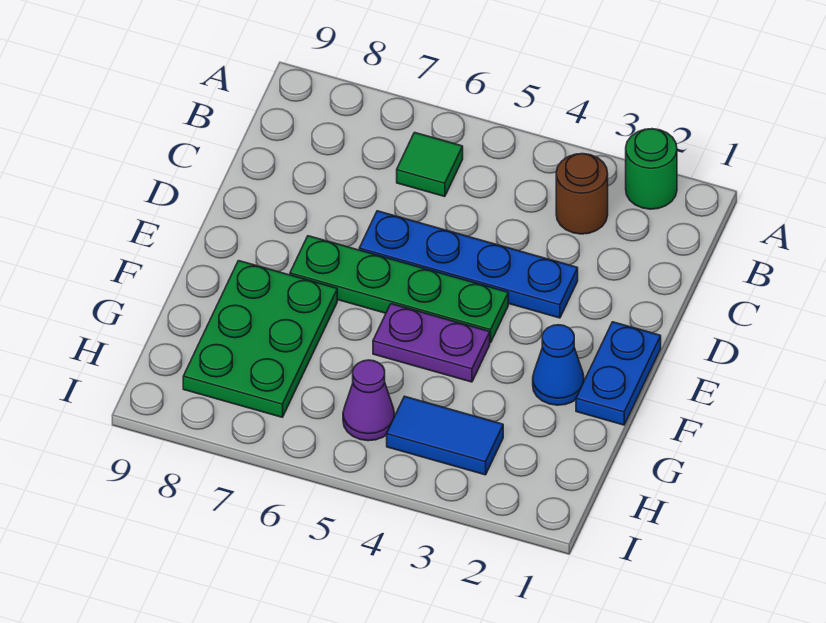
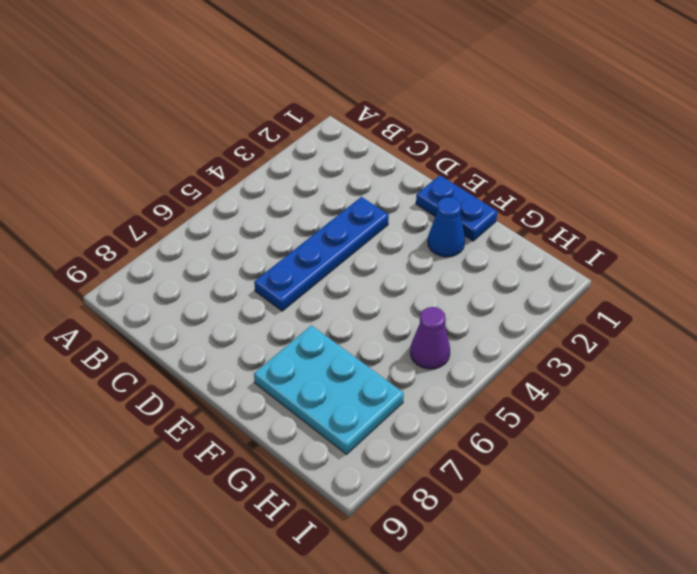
cyan plate F7:H8 level 1 -> green plate F7:H8 level 1
none -> green round brick A2 level 1
none -> brown round brick B3 level 1

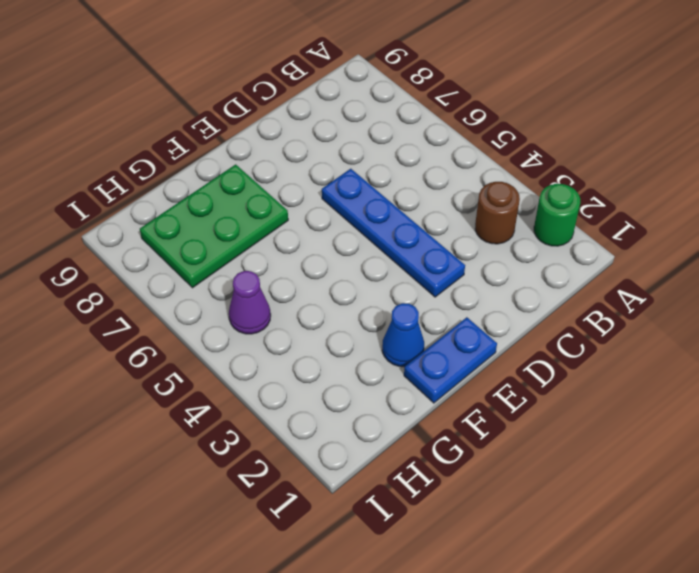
none -> green tile B6 level 1
none -> green plate E4:E7 level 1

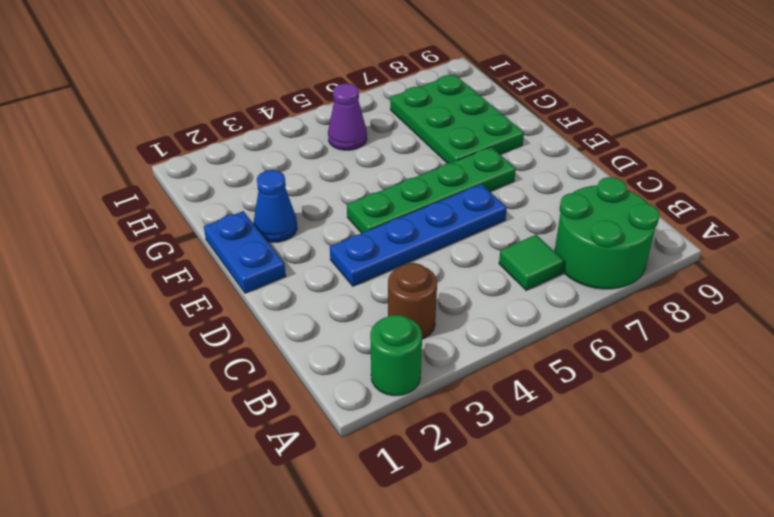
green round brick A7:B8 level 1 -> none
none -> purple plate F4:F5 level 1
none -> blue tile H3:H4 level 1

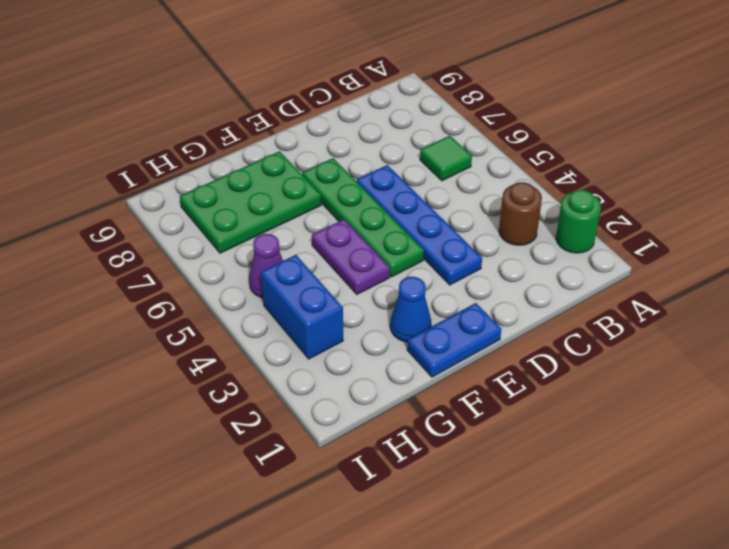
blue brick H3:H4 level 1 -> blue tile H3:H4 level 1

